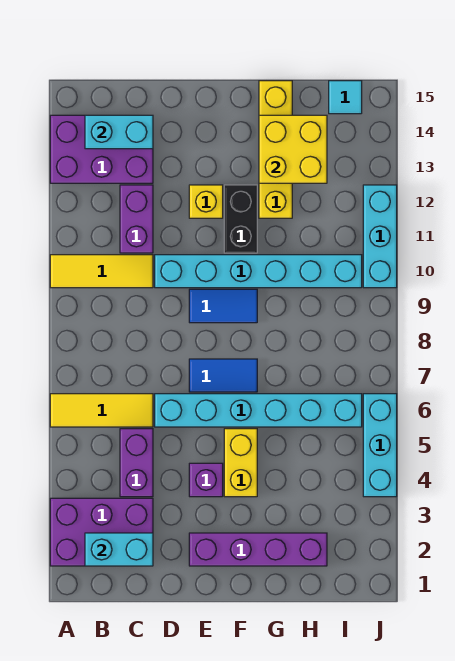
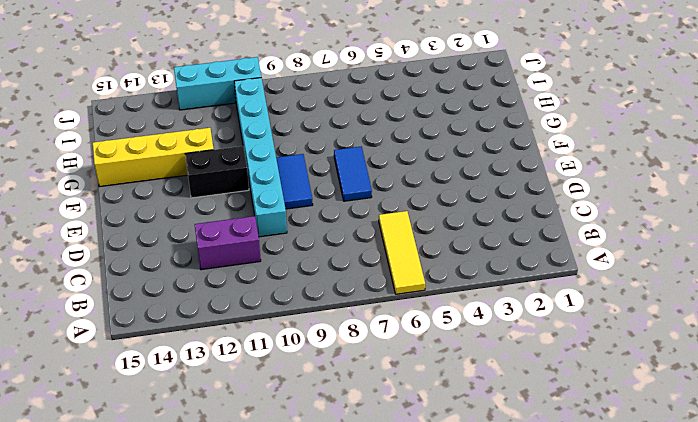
none -> purple brick A2:C3 level 1
none -> yellow tile A10:C10 level 1
none -> purple brick A13:C14 level 1

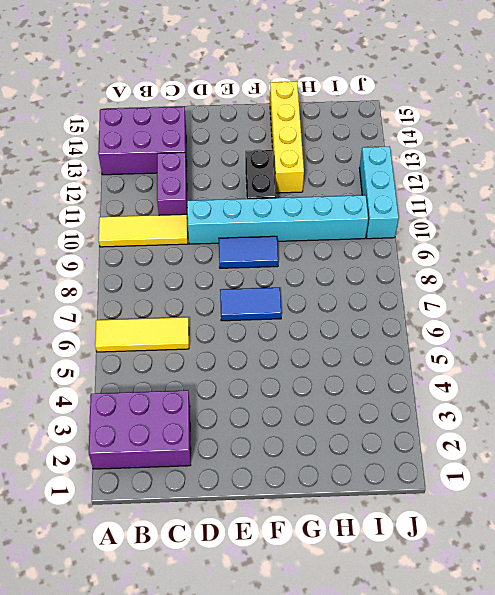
none -> purple brick C4:C5 level 1
none -> cyan brick D6:I6 level 1
none -> purple brick E2:H2 level 1

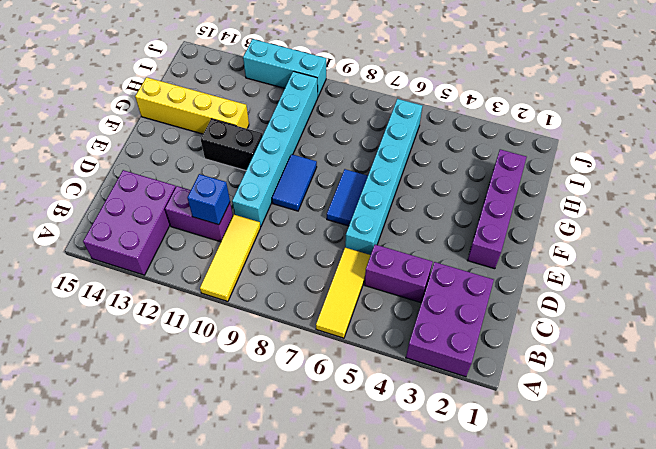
blue brick C11 level 2 -> none
none -> purple brick E4 level 1
none -> yellow brick E12 level 1
none -> yellow brick F4:F5 level 1

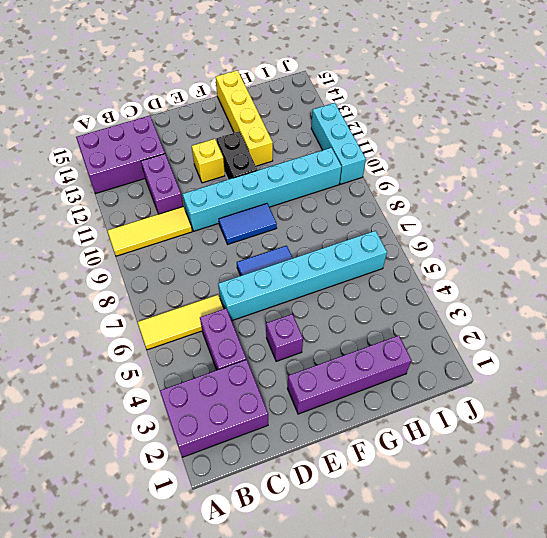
none -> yellow brick F4:F5 level 1
none -> cyan tile I15 level 1
none -> cyan brick J4:J6 level 1

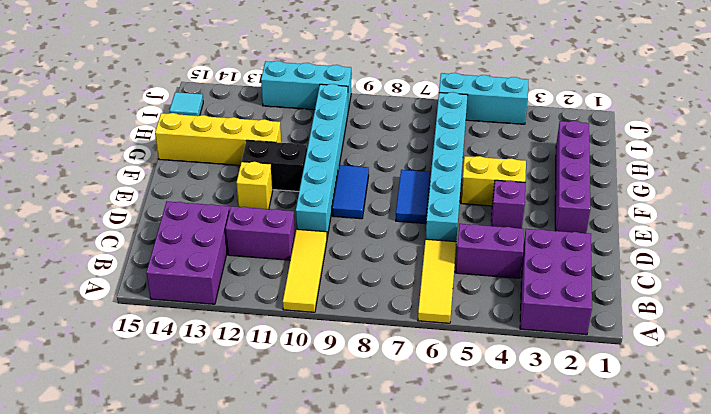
none -> cyan brick B2:C2 level 2
none -> cyan brick B14:C14 level 2
none -> yellow brick G13:H14 level 2

